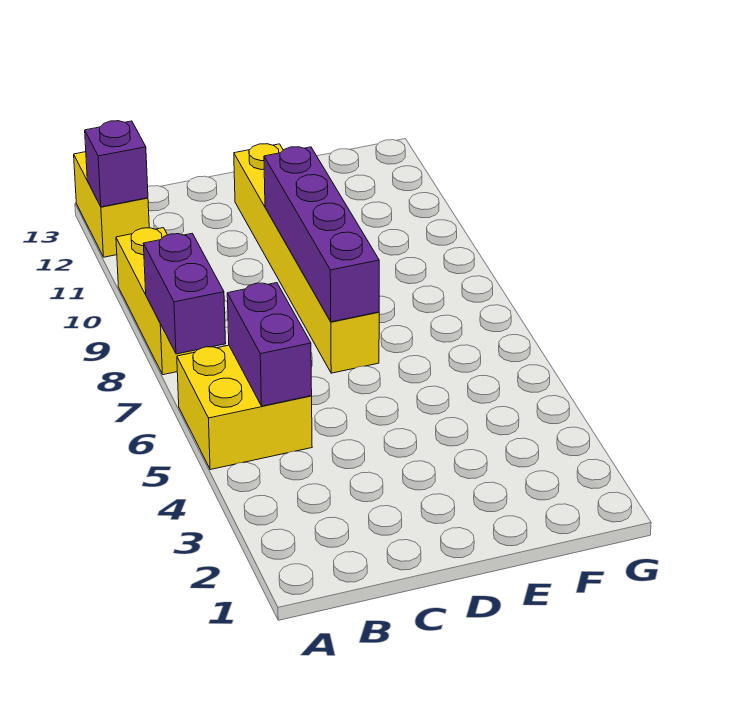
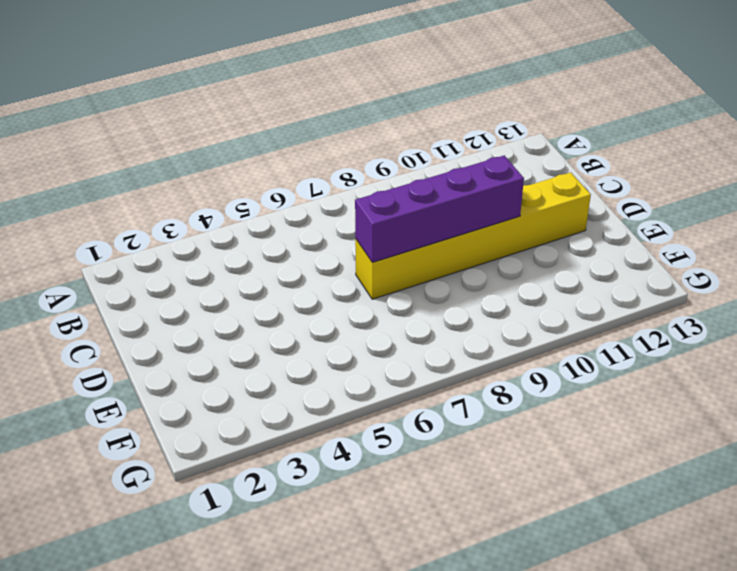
none -> yellow brick A5:B6 level 1
none -> yellow brick A8:A10 level 1

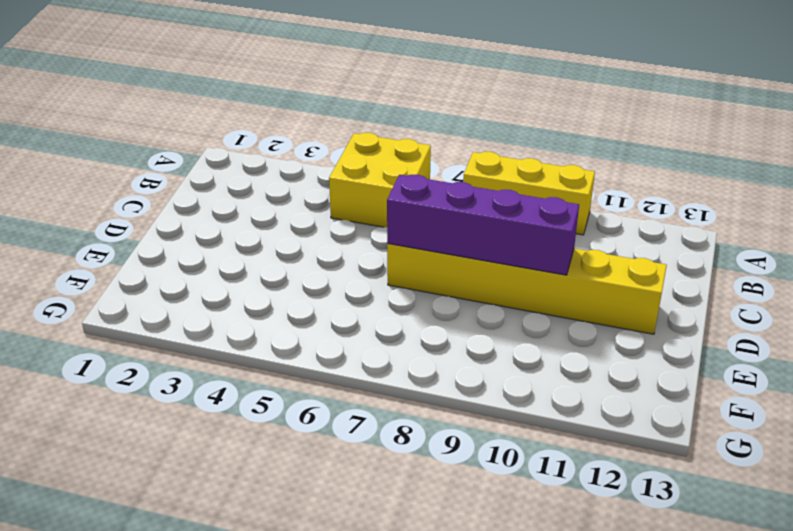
none -> yellow brick A12:A13 level 1
none -> purple brick A7:A8 level 2

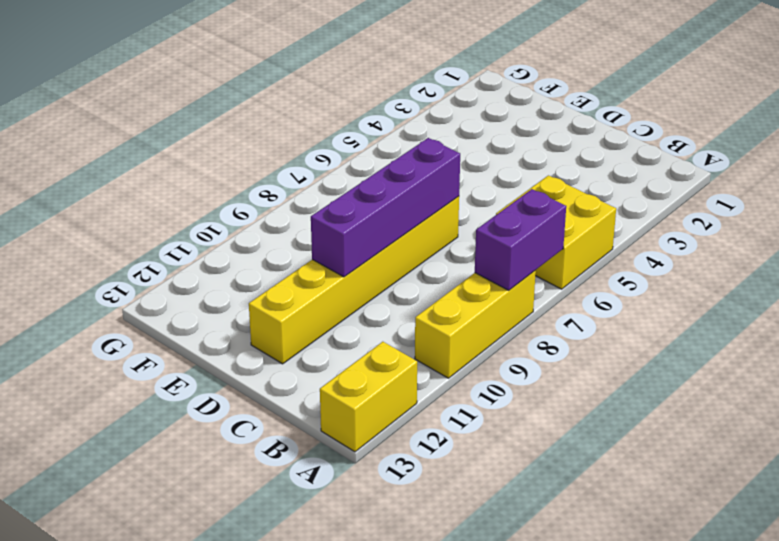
none -> purple brick A12 level 2
none -> purple brick B5:B6 level 2

